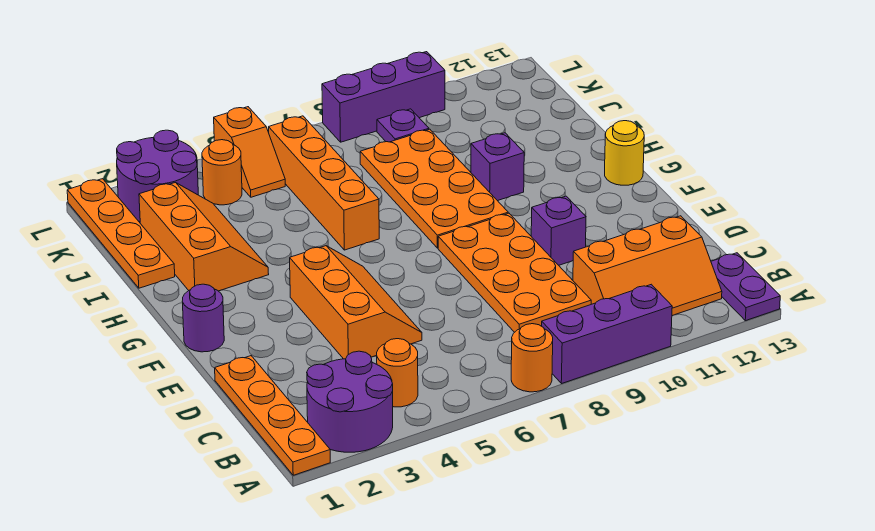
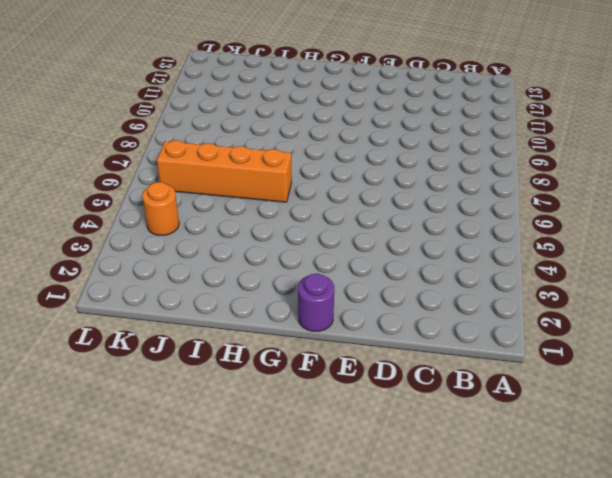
none -> orange plate A1:D1 level 1
none -> purple round brick A2:B3 level 1
none -> orange round brick A7 level 1

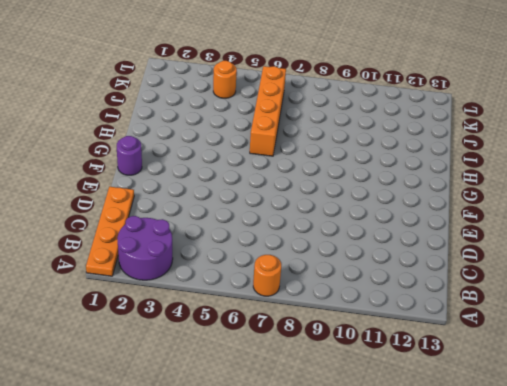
none -> purple brick A8:A10 level 1
none -> purple plate A13:B13 level 1
none -> orange round brick B4 level 1

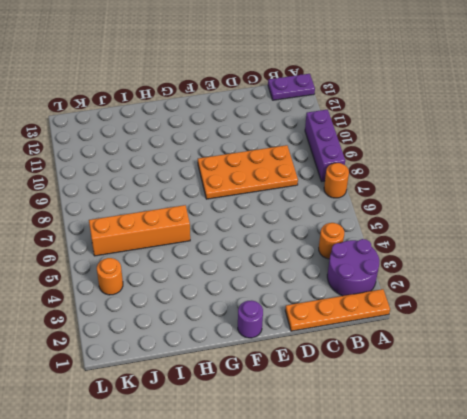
none -> orange slope B10:C12 level 1 top C
none -> orange slope D4:F5 level 1 top 4
none -> purple brick E10 level 1

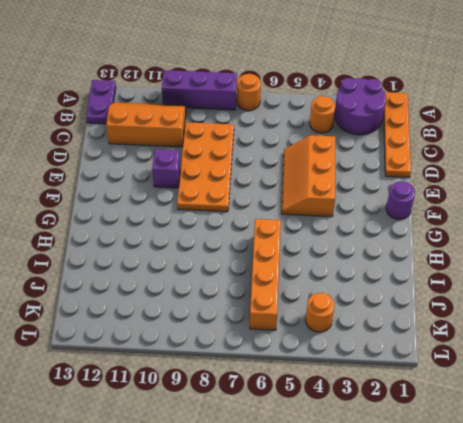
none -> orange plate G8:J9 level 1
none -> yellow round brick G13 level 1
none -> orange slope H2:J3 level 1 top 2

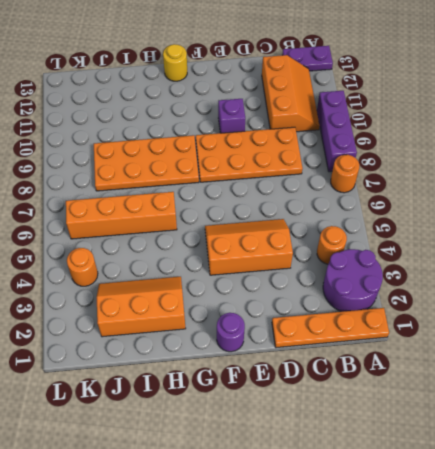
none -> purple brick H10 level 1
none -> orange plate I1:L1 level 1
none -> purple round brick K2:L3 level 1

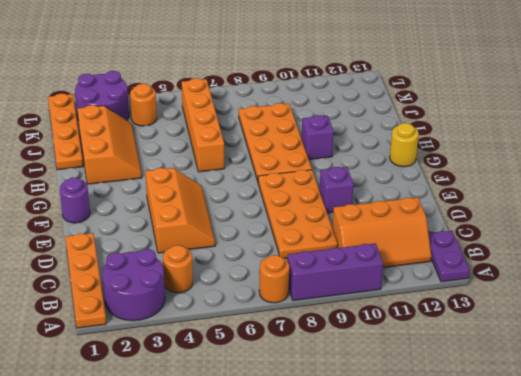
none -> orange slope K5:L5 level 1 top L
none -> purple plate K9 level 1
none -> purple brick L8:L10 level 1

